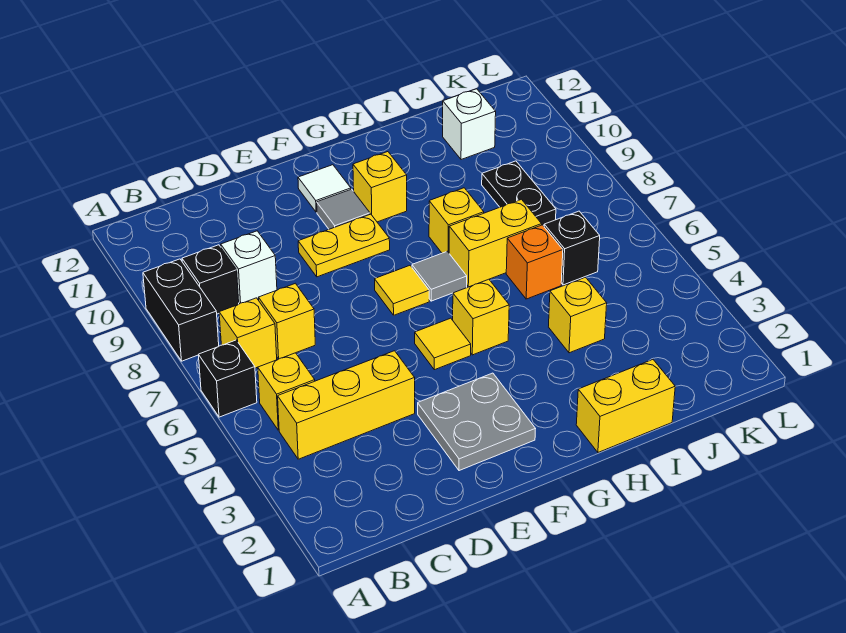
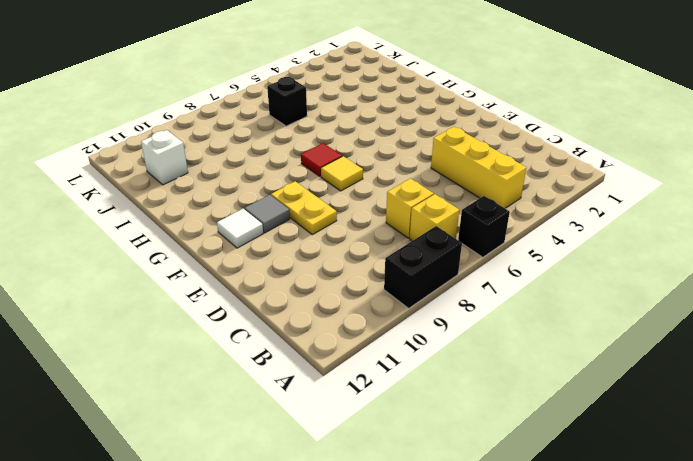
red tile G7 level 1 -> grey tile G7 level 1
none -> yellow brick B5 level 1
none -> black brick B9 level 1
none -> white brick C9 level 1

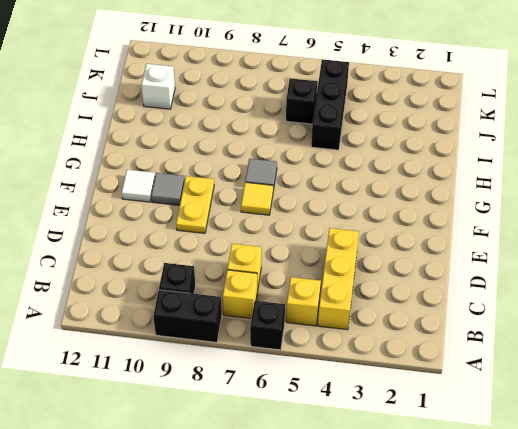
black brick I5:K5 level 1 -> none
none -> white brick C9 level 1
none -> grey plate E2:F3 level 1
none -> yellow tile F5 level 1

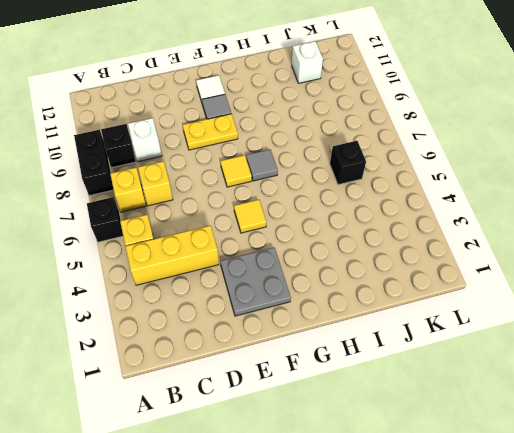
none -> yellow brick G5 level 1
none -> yellow brick G10 level 1
none -> yellow brick H1:I1 level 1

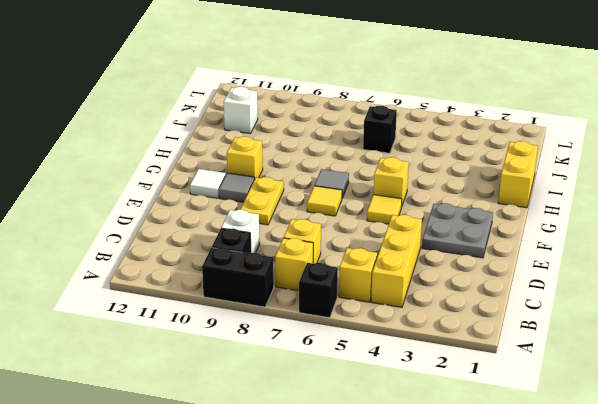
none -> yellow brick H7:I7 level 1
none -> yellow brick H8 level 1
none -> yellow brick I4 level 1

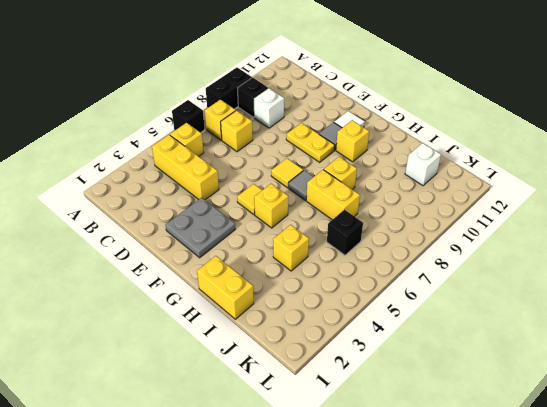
none -> orange brick I6 level 1
none -> black plate J8:J9 level 1

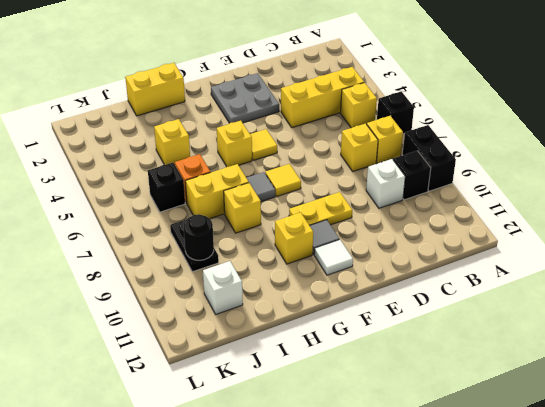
black round brick J9 level 2 -> none

